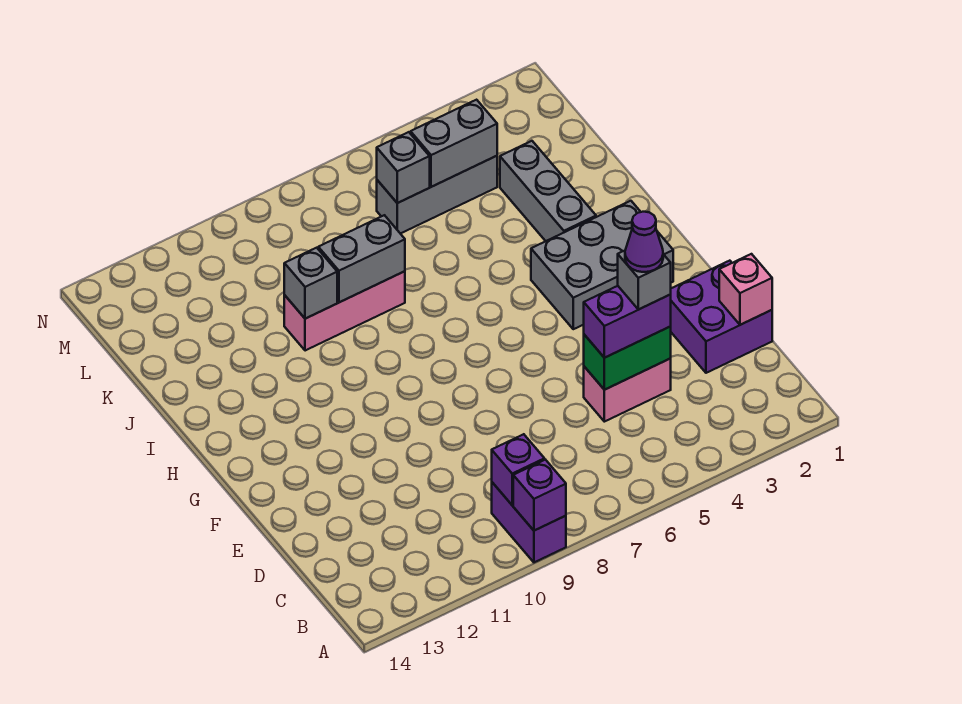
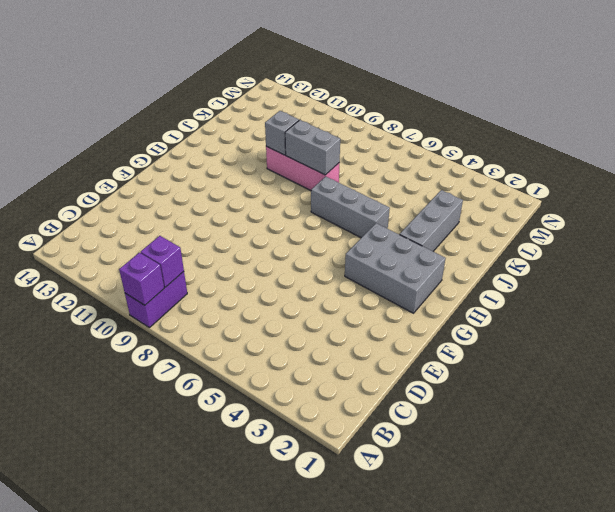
grey brick I5:I7 level 1 -> grey brick L4:L6 level 1
none -> purple brick D1:E2 level 1
none -> pink brick D4:D5 level 1
none -> pink brick D1 level 2

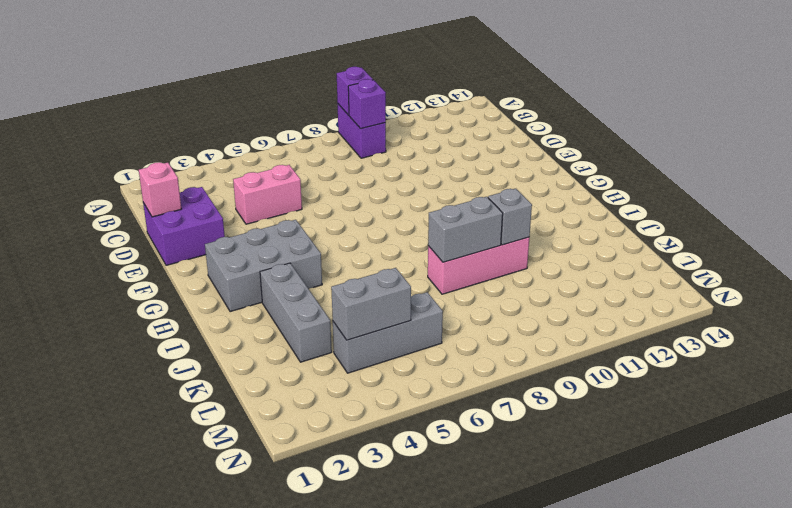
none -> green brick D4:D5 level 2
none -> grey brick L6 level 2
none -> purple brick D4:D5 level 3

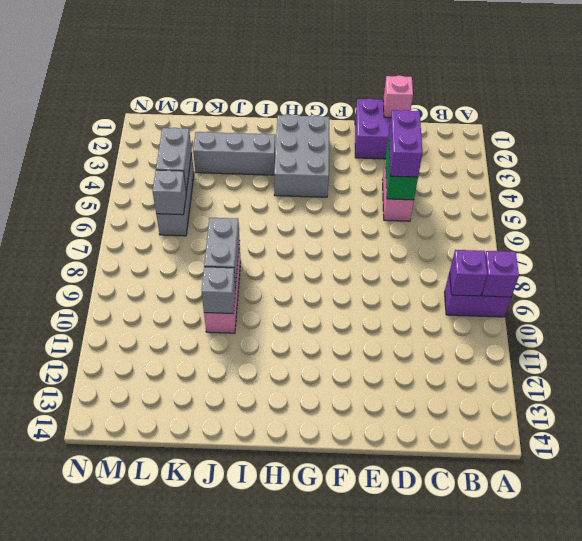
none -> grey brick D4 level 4
none -> purple cone D4 level 5

